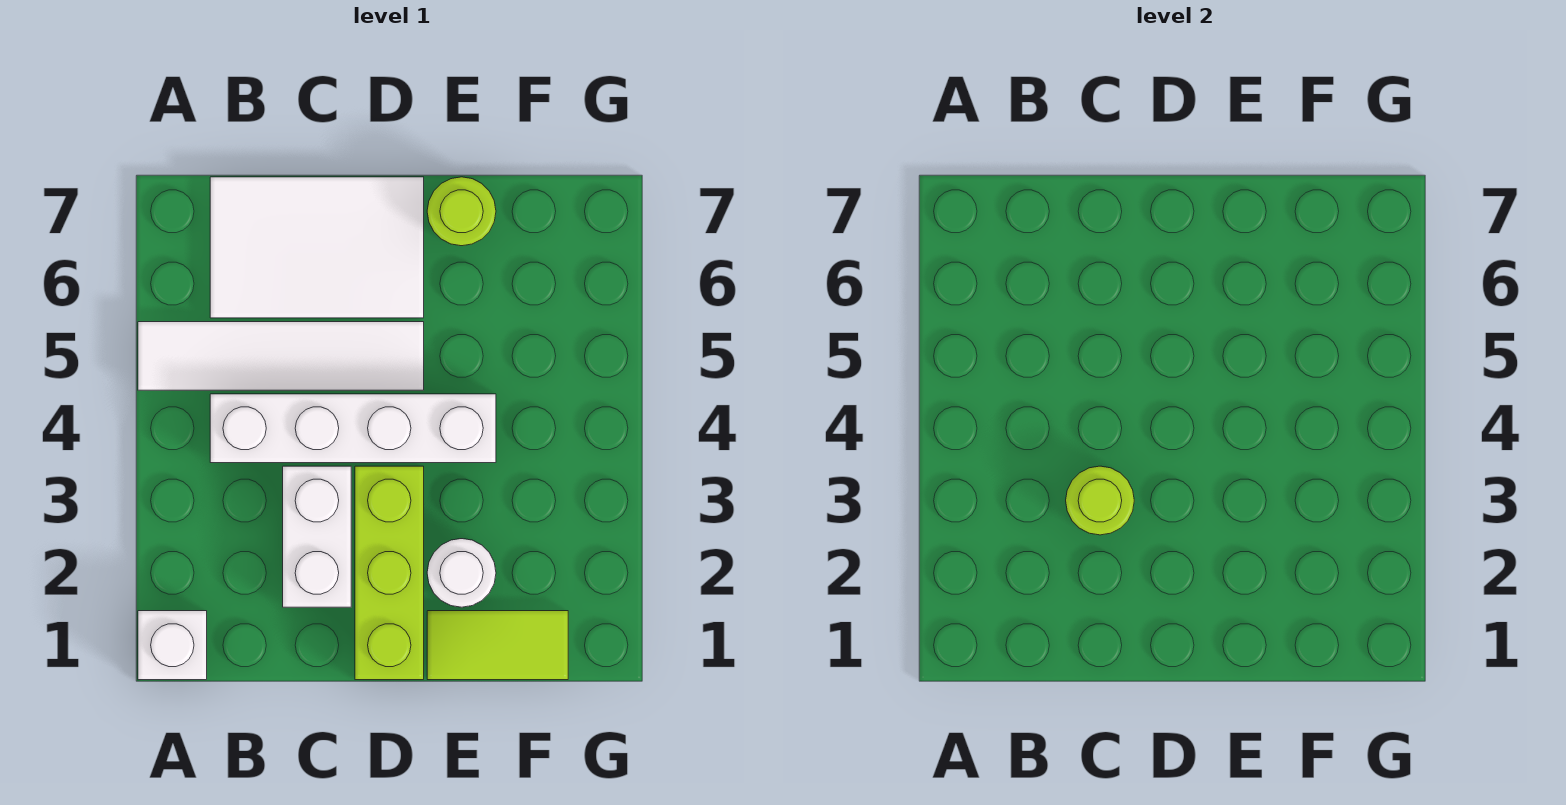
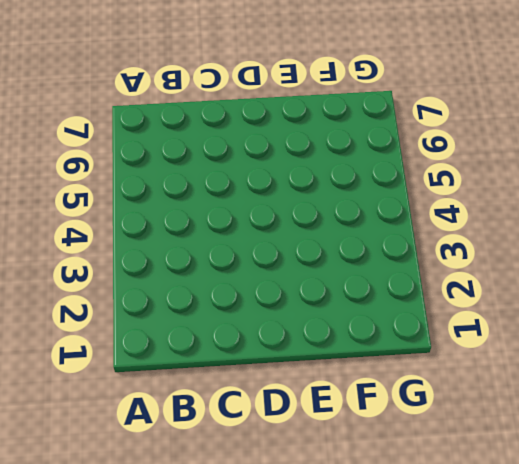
none -> white brick A1 level 1
none -> white tile A5:D5 level 1

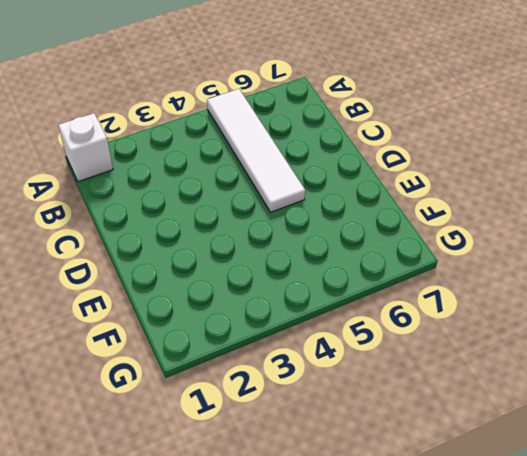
none -> white brick B4:E4 level 1
none -> white tile B6:D7 level 1

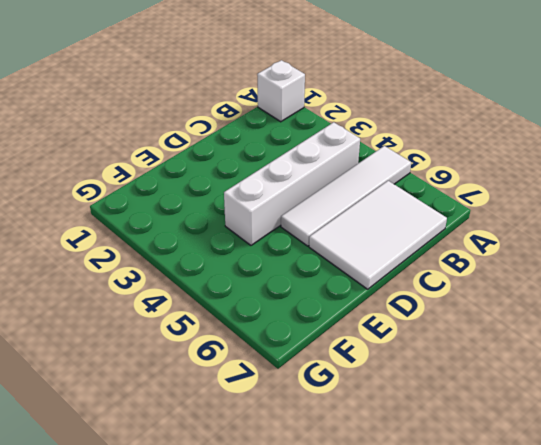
none -> white brick C2:C3 level 1
none -> lime brick D1:D3 level 1

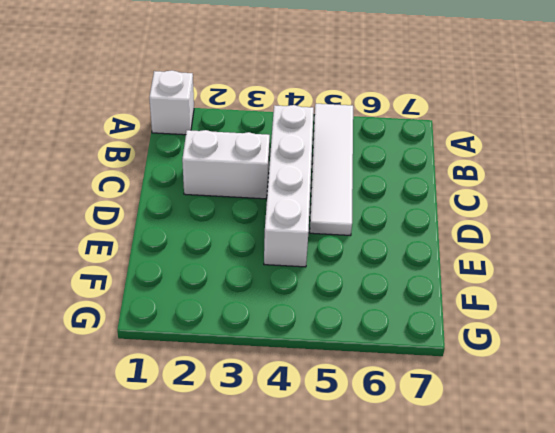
none -> white tile B6:D7 level 1
none -> lime brick D1:D3 level 1

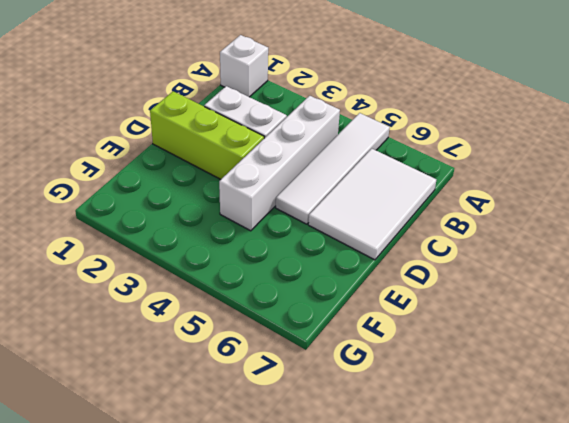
none -> lime tile E1:F1 level 1
none -> white round brick E2 level 1

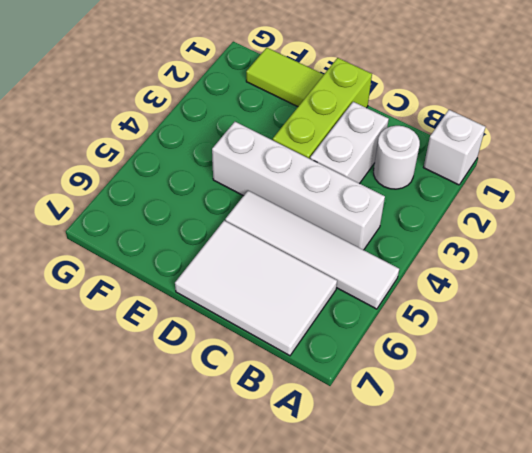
white round brick B2 level 1 -> white round brick E2 level 1
none -> lime round brick E7 level 1
none -> lime round brick C3 level 2

